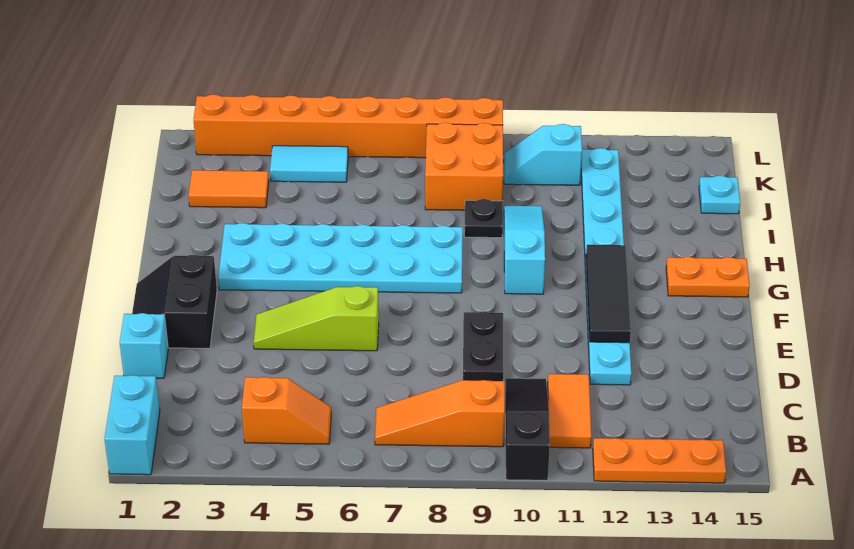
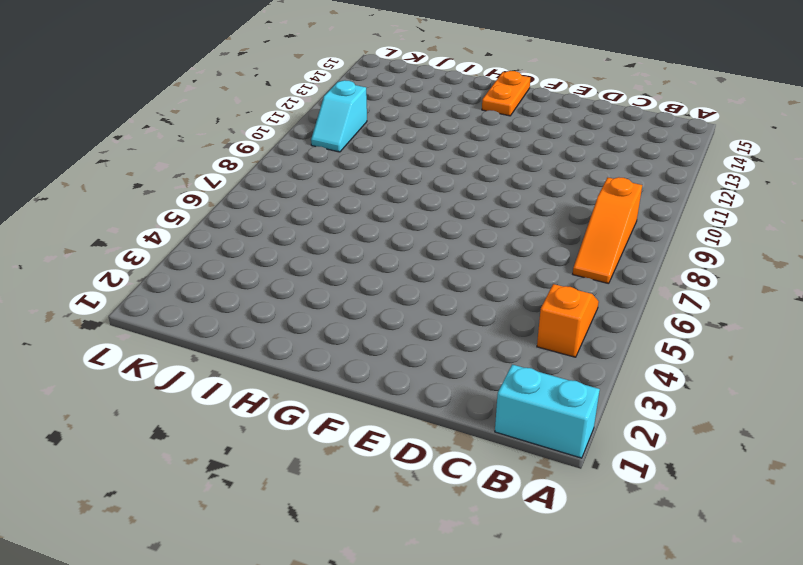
none -> black slope A10:C10 level 1 top A
none -> orange plate A12:A14 level 1
none -> orange tile B11:C11 level 1

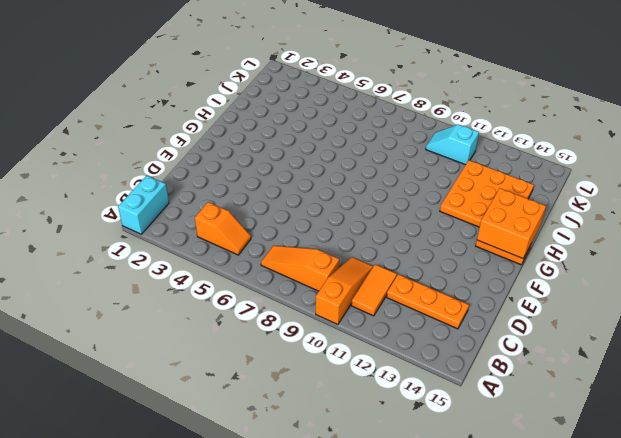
orange slope A10:C10 level 1 top A -> black slope A10:C10 level 1 top A
orange plate C12:C14 level 1 -> orange plate A12:A14 level 1
orange brick G14:H15 level 2 -> orange brick J8:K9 level 1
orange plate H12:J14 level 1 -> cyan plate D12:K12 level 1
none -> cyan brick D1 level 1
none -> black plate D9:E9 level 1
none -> black slope E1:F2 level 1 top 2

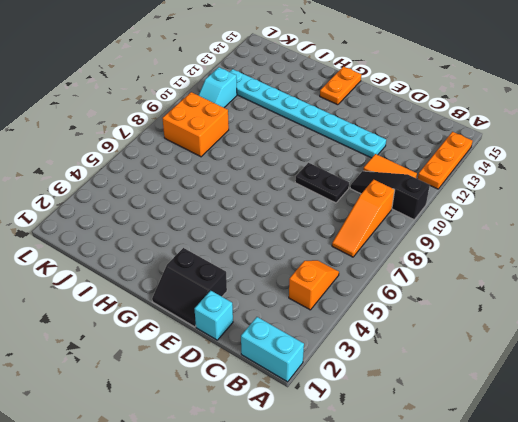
none -> lime slope E4:E6 level 1 top 6
none -> cyan plate G3:H8 level 1
none -> cyan slope G10:I10 level 1 top G

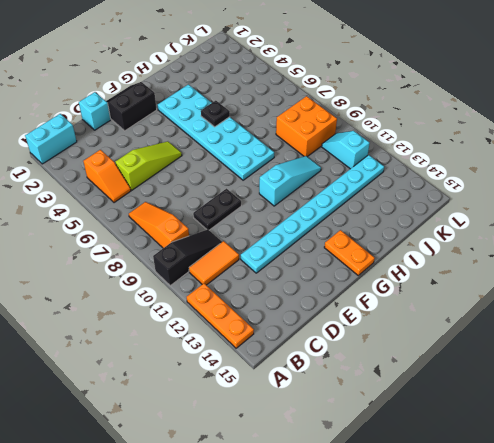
lime slope C5:E5 level 1 top C -> lime slope E4:E6 level 1 top 6
black plate H5 level 2 -> black plate I9 level 1
none -> orange tile J2:J3 level 1
none -> cyan plate J15 level 1
none -> cyan tile K4:K5 level 1

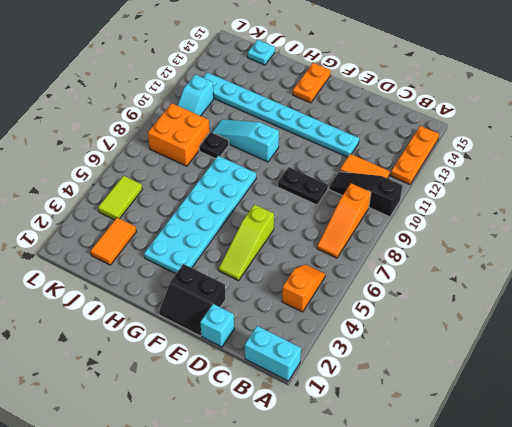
lime tile K4:K5 level 1 -> cyan tile K4:K5 level 1
none -> orange brick L2:L9 level 1
none -> black tile E12:G12 level 2

